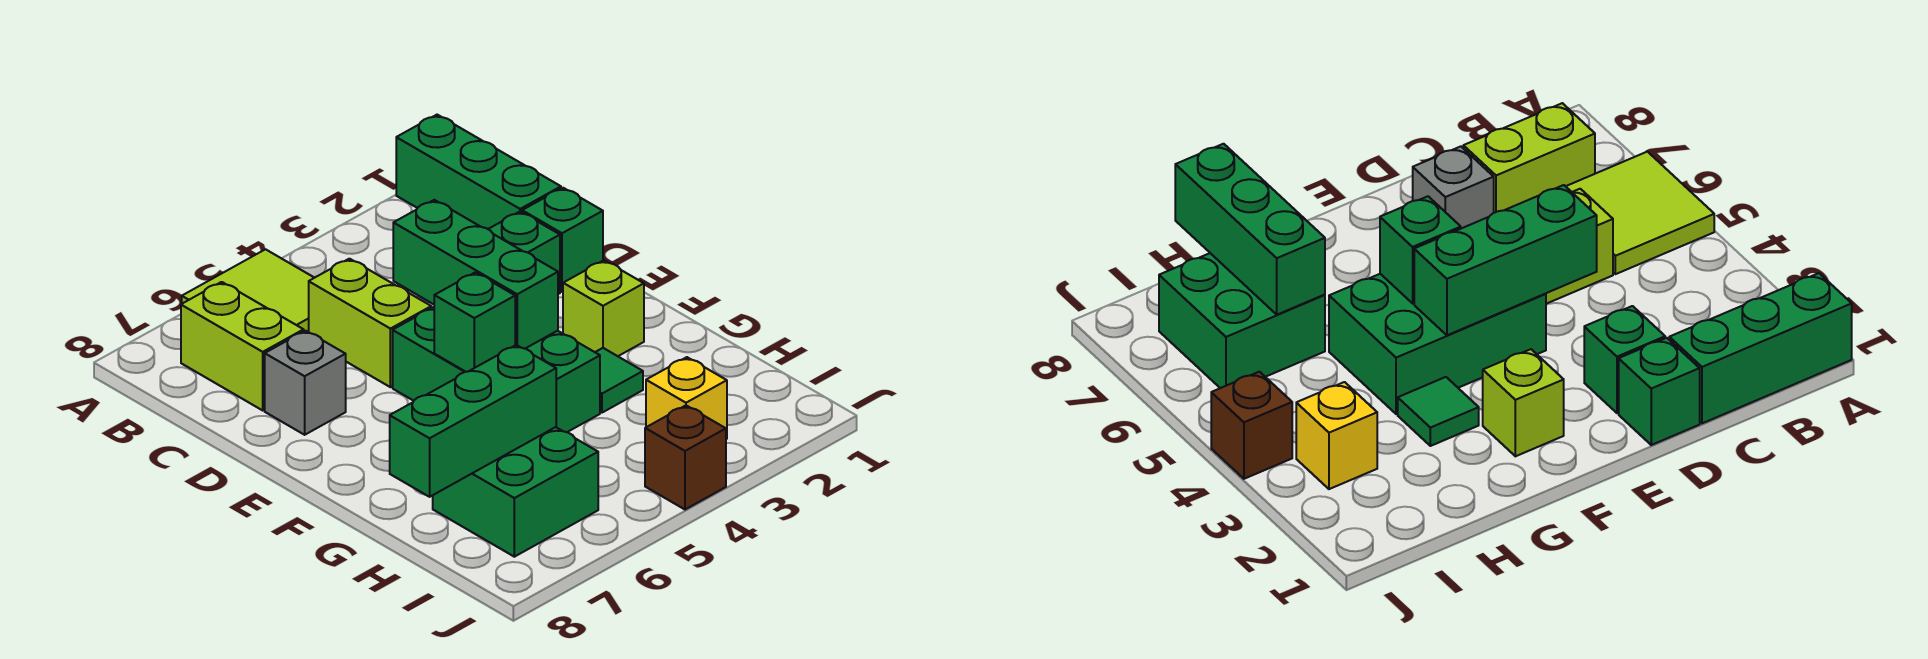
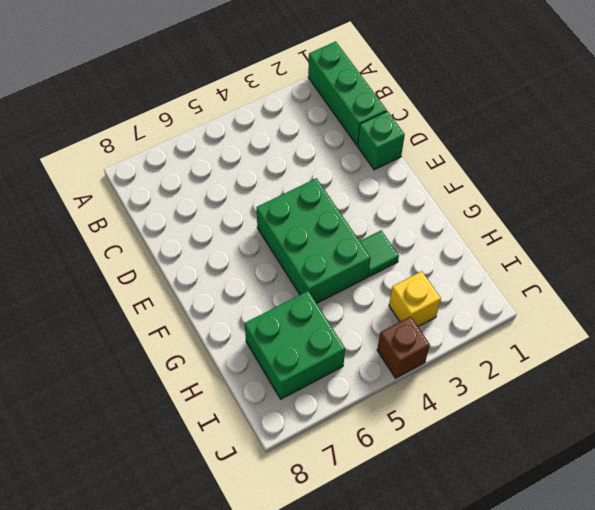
none -> lime tile A5:B6 level 1
none -> lime brick B7:C7 level 1
none -> lime brick C5:D5 level 1

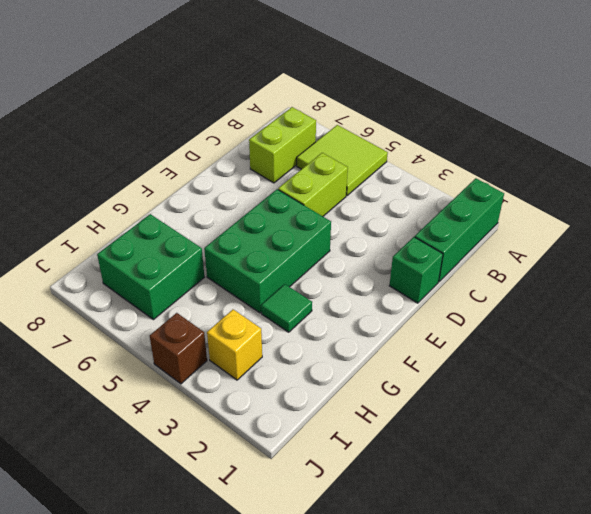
none -> green brick D2 level 1
none -> grey brick D7 level 1
none -> lime brick F2 level 1

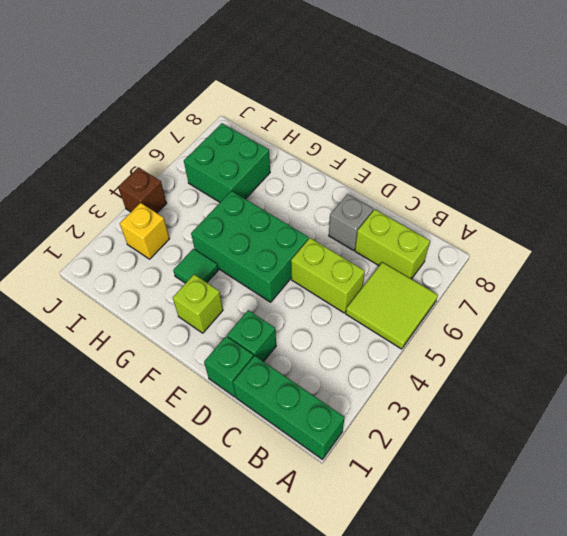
none -> green brick D4:F4 level 2
none -> green brick F5 level 2
none -> green brick H6:H8 level 2

